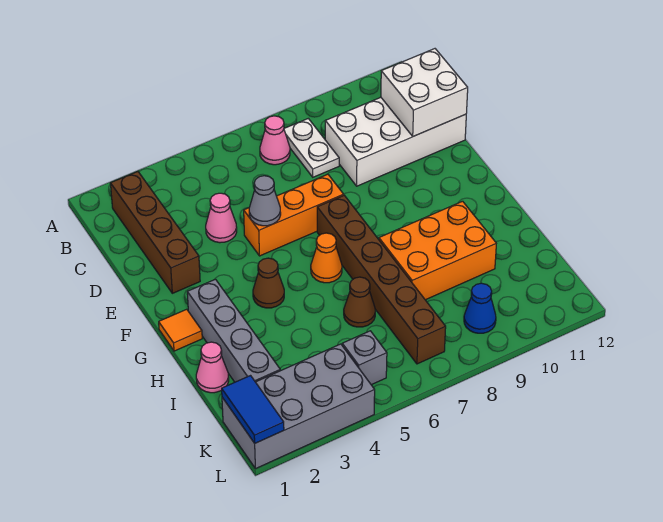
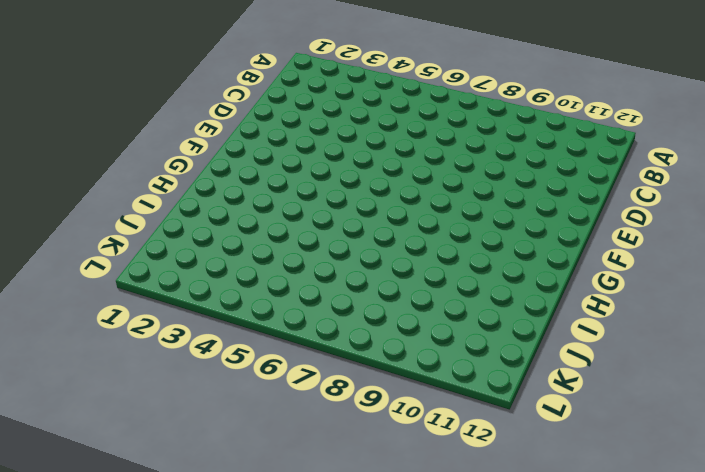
none -> brown brick B2:E2 level 1
none -> pink cone B7 level 1
none -> white plate B8:C8 level 1

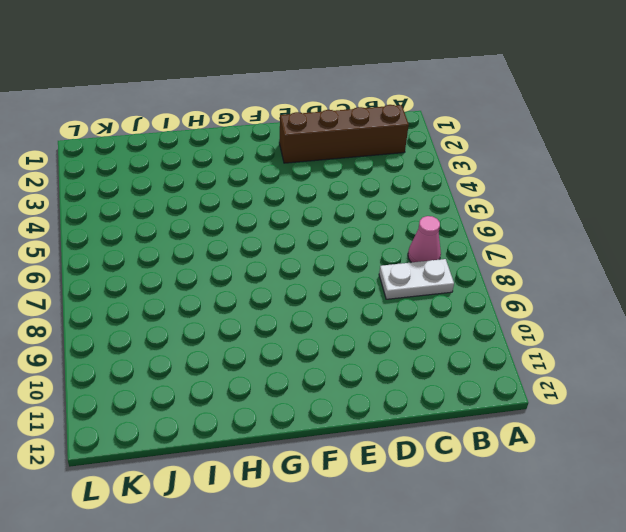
none -> white brick C9:D12 level 1
none -> pink cone D4 level 1
none -> orange brick E5:E7 level 1

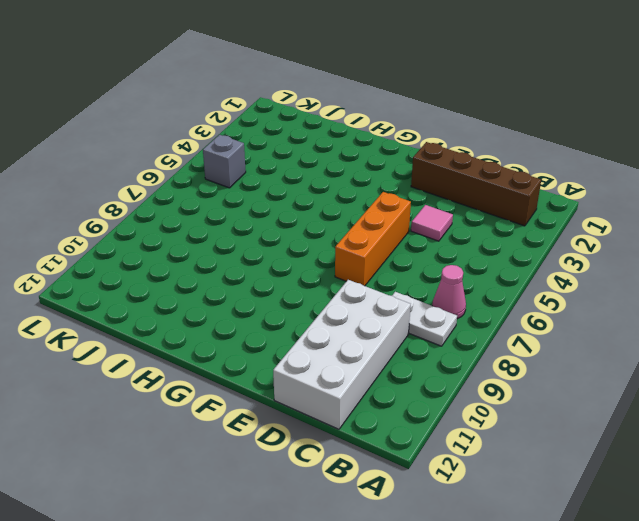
pink tile D4 level 1 -> pink cone D4 level 1
none -> brown brick F7:K7 level 1
none -> orange tile G1 level 1
none -> grey brick G2:J2 level 1

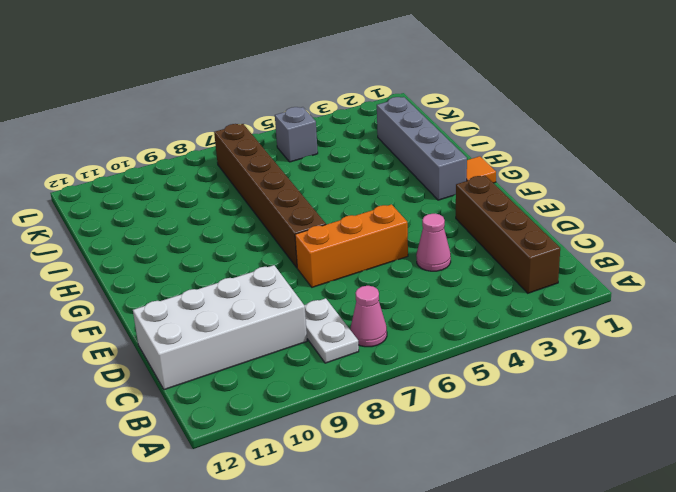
none -> brown cone G4 level 1
none -> orange cone G6 level 1
none -> orange brick H8:I10 level 1

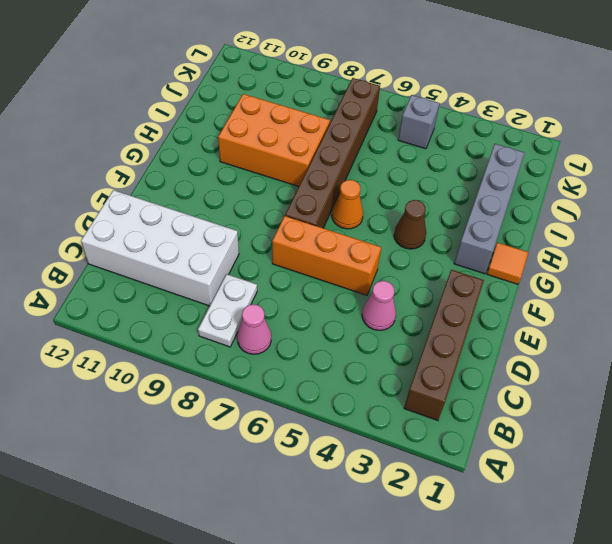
none -> pink cone I1 level 1
none -> brown cone I6 level 1
none -> grey brick K1:L4 level 1

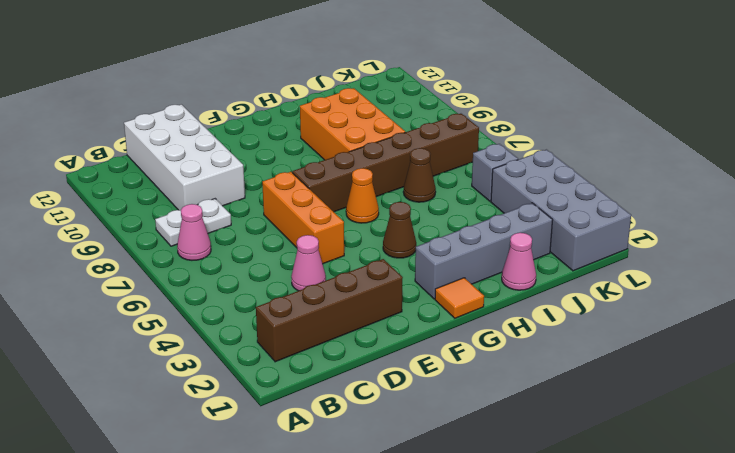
none -> blue cone K9 level 1
none -> white brick C11:D12 level 2
none -> grey cone E5 level 2

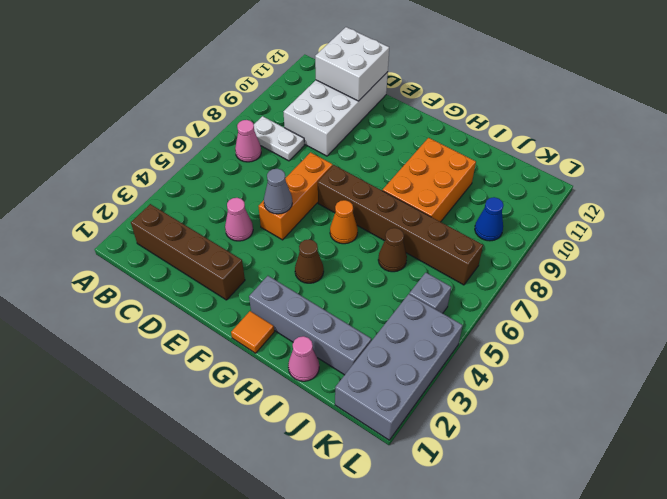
none -> blue tile K1:L1 level 2

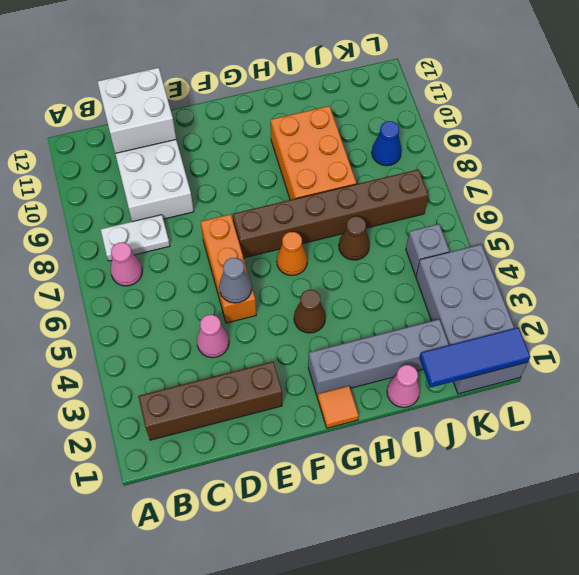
blue tile J1:L1 level 2 -> blue tile K1:L1 level 2

